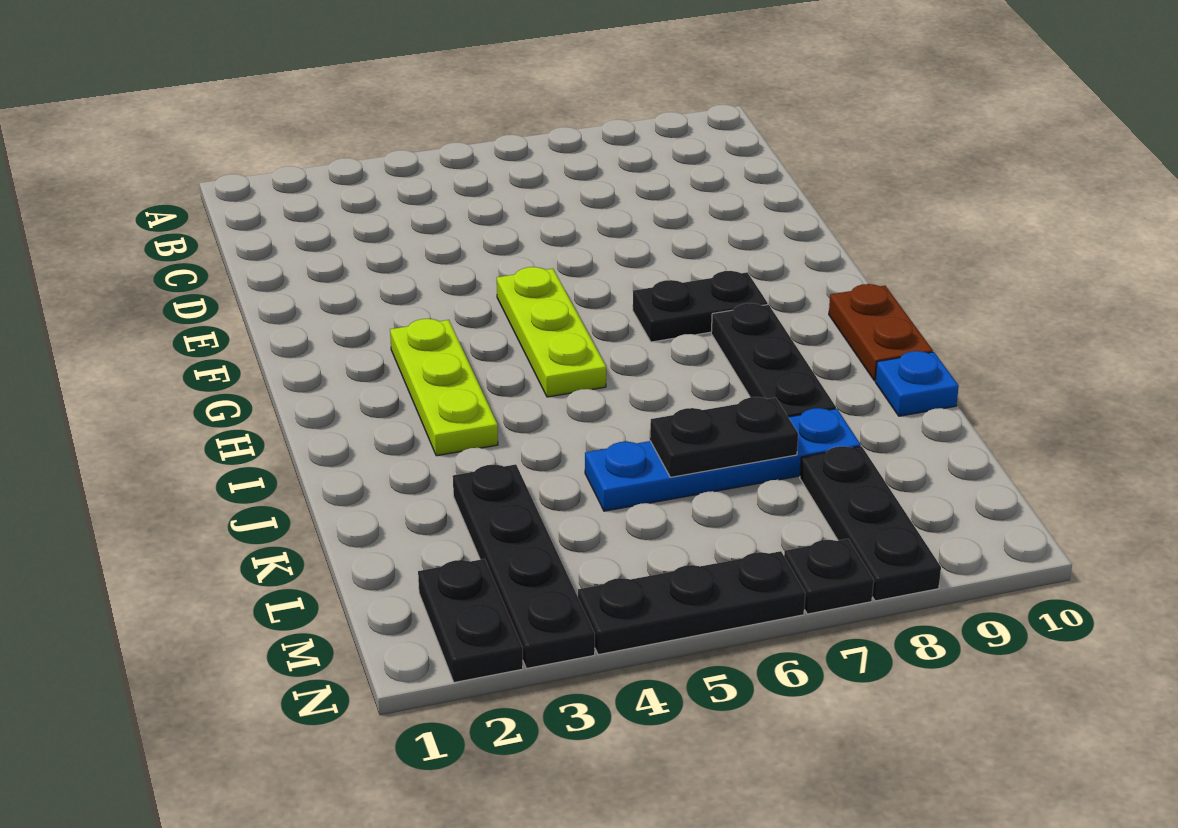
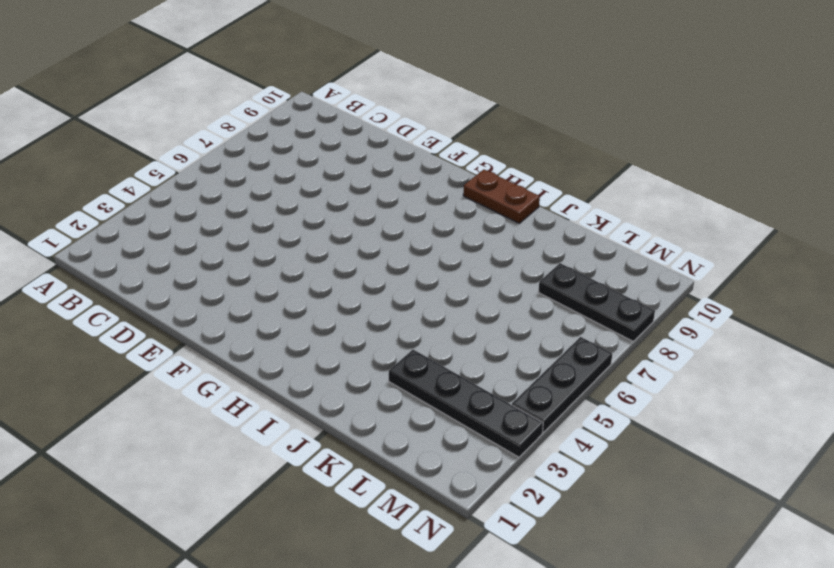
none -> lime plate F5:H5 level 1
none -> lime plate G3:I3 level 1
none -> black plate G7:G8 level 1

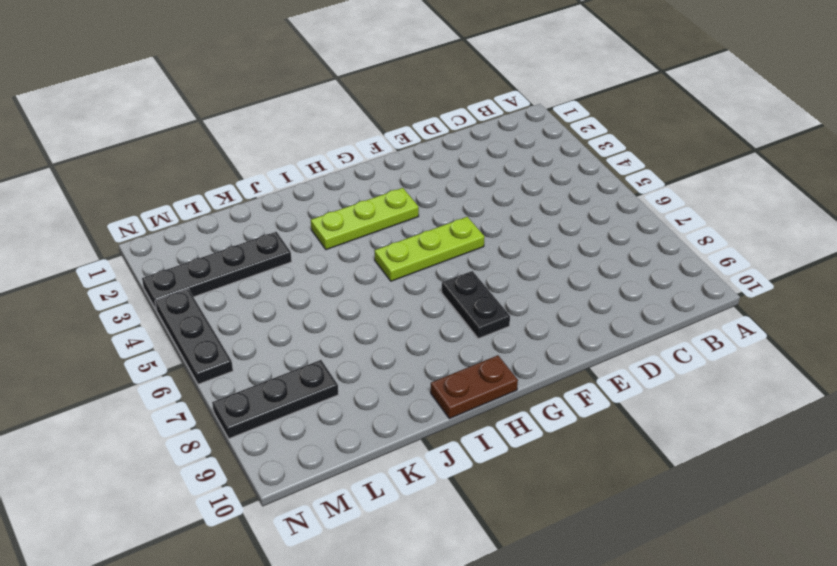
none -> black plate H8:J8 level 1
none -> blue plate J10 level 1
none -> blue plate K5:K8 level 1

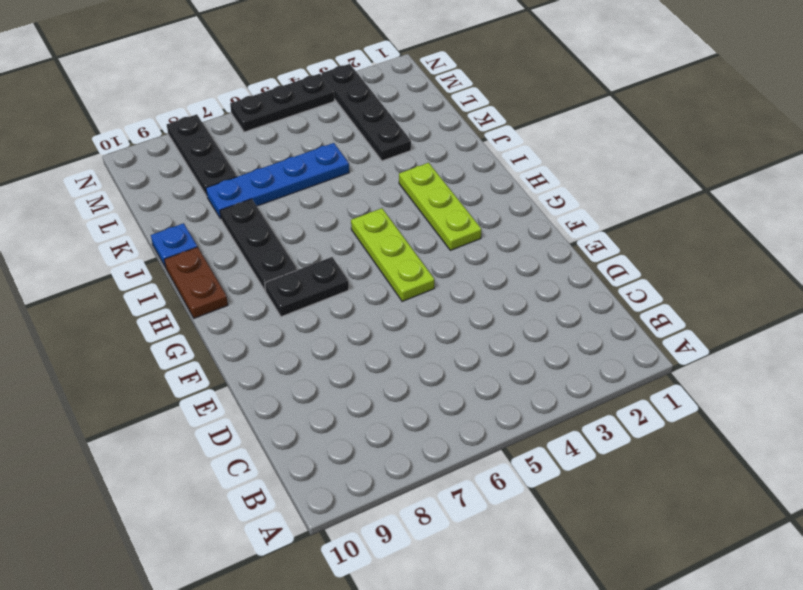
none -> black plate M2:N2 level 1
none -> black plate N7 level 1
none -> black plate K6:K7 level 2

